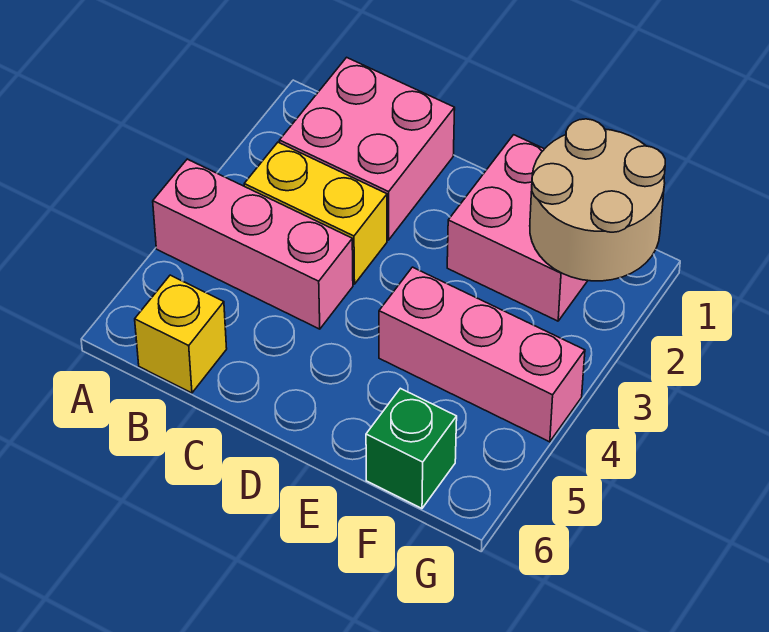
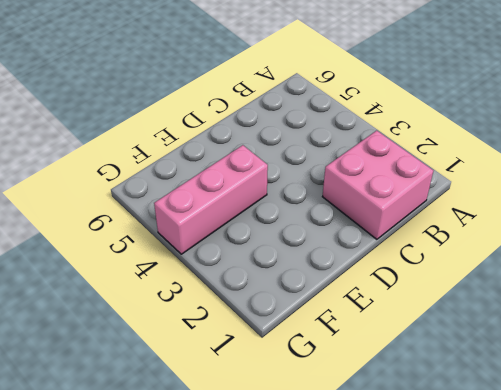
none -> pink brick A4:C4 level 1
none -> yellow brick B3:C3 level 1

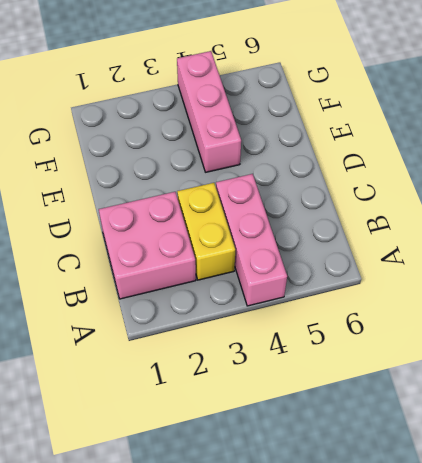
none -> yellow brick B6 level 1
none -> pink brick E1:F2 level 1

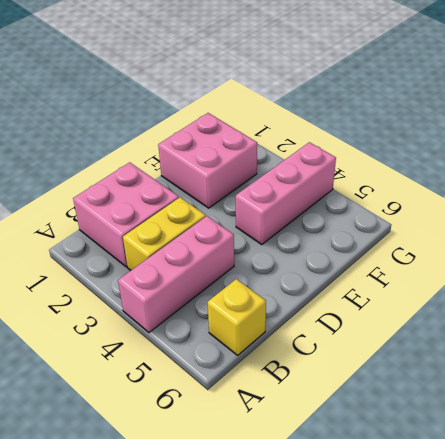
none -> green brick F6 level 1
none -> tan round brick F1:G2 level 2

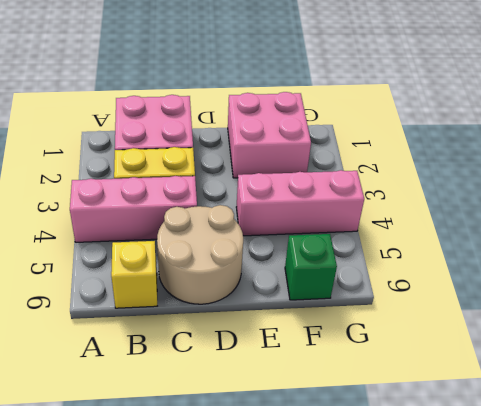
tan round brick C5:D6 level 1 -> tan round brick F1:G2 level 2

